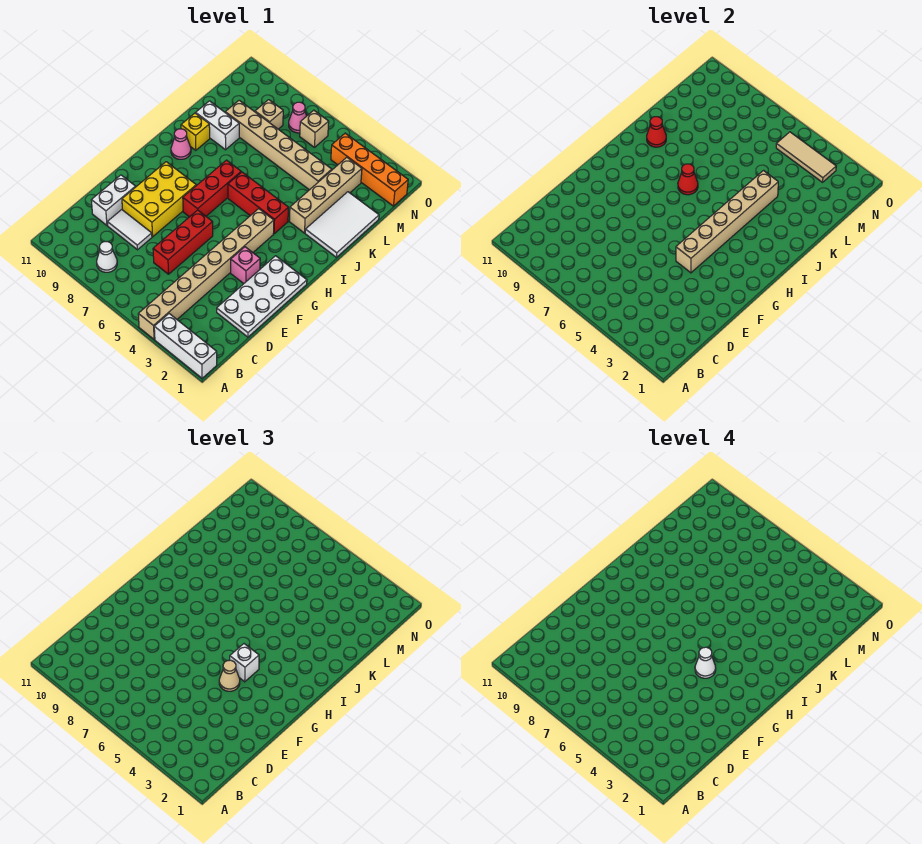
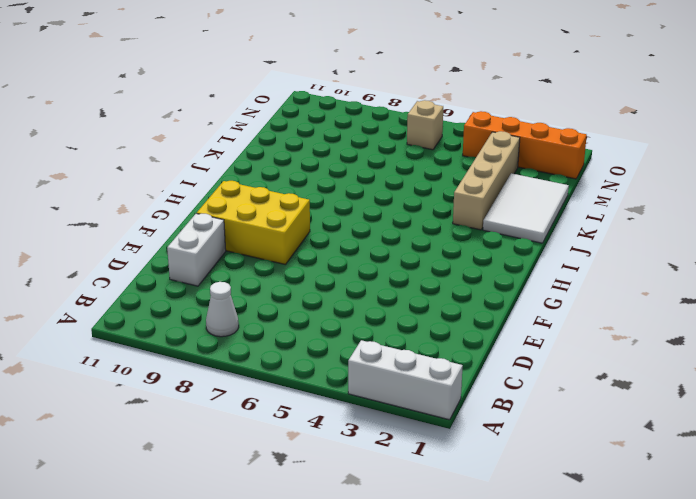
yellow brick F8:G10 level 1 -> yellow brick E8:G9 level 1
none -> tan brick A4:H4 level 1
none -> white plate D1:G2 level 1
none -> red brick D6:F6 level 1

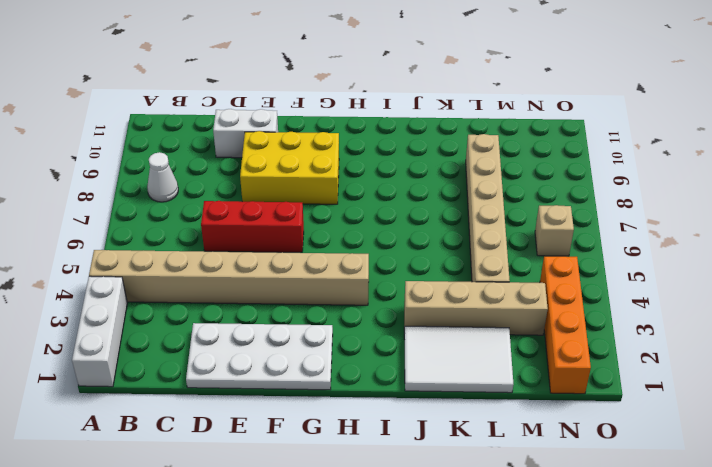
none -> white tile D8:D9 level 1
none -> pink brick F3 level 1
none -> red brick G7:I7 level 1

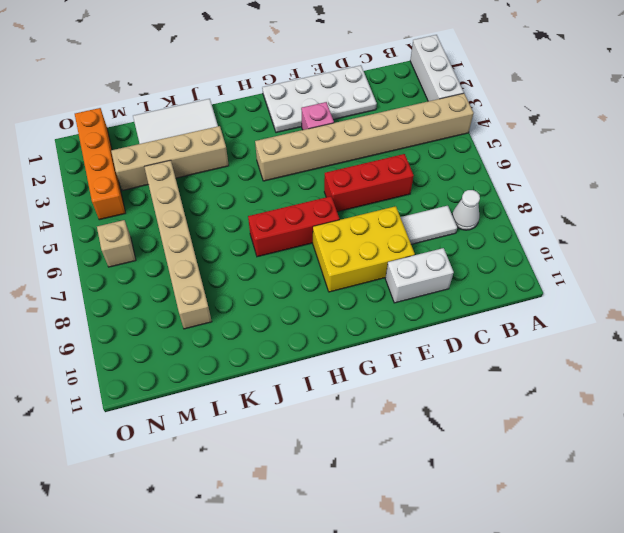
white tile C8:D8 level 1 -> white tile D8:D9 level 1
none -> red brick I4:I6 level 1
none -> pink cone I10 level 1
none -> yellow brick J10 level 1

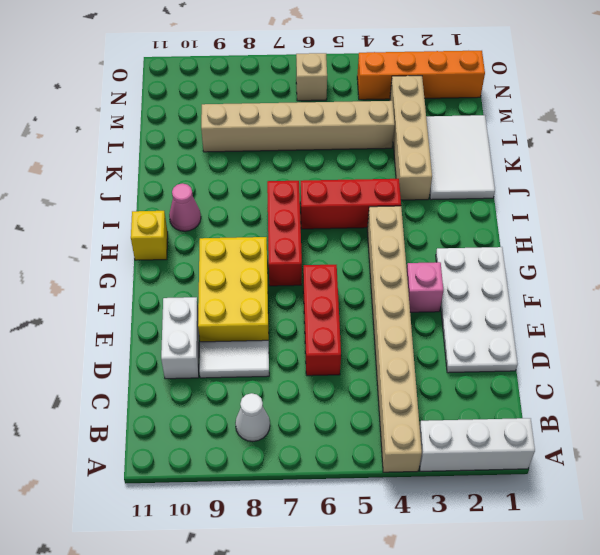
yellow brick H11 level 1 -> yellow brick J10 level 1
none -> white brick K9:K10 level 1
none -> tan brick M8 level 1
none -> pink cone N7 level 1

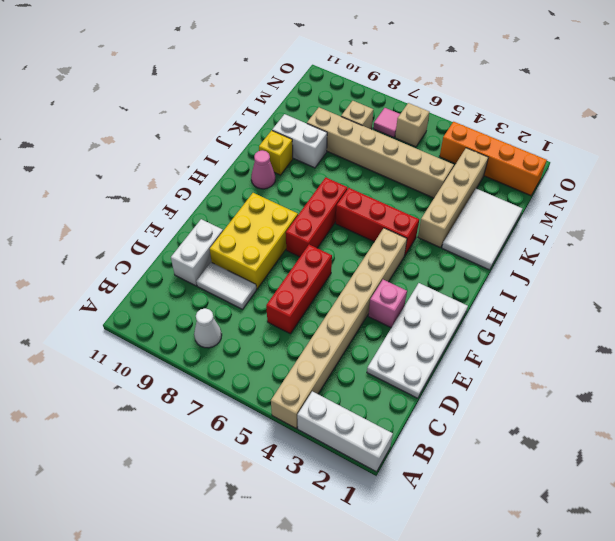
pink tile N7 level 1 -> pink cone N7 level 1
none -> tan brick F4:K4 level 2
none -> red cone I7 level 2
none -> red cone J10 level 2

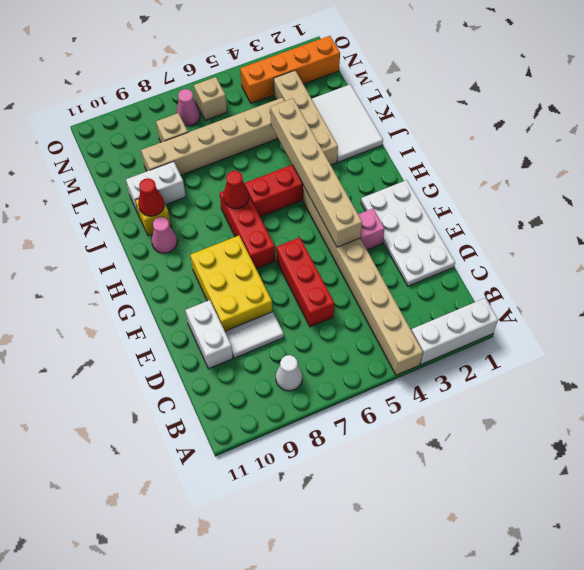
none -> tan tile N3:N5 level 2
none -> tan cone F4 level 3
none -> white brick G4 level 3

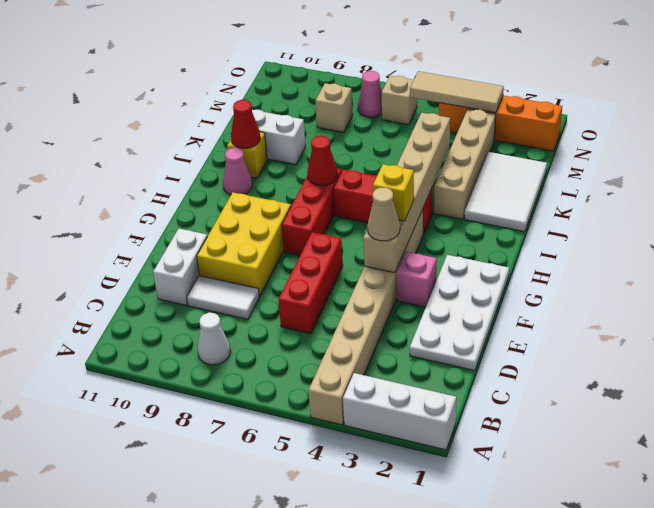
yellow brick G4 level 3 -> white brick G4 level 3
none -> tan brick L4:L9 level 1
none -> white cone G4 level 4

